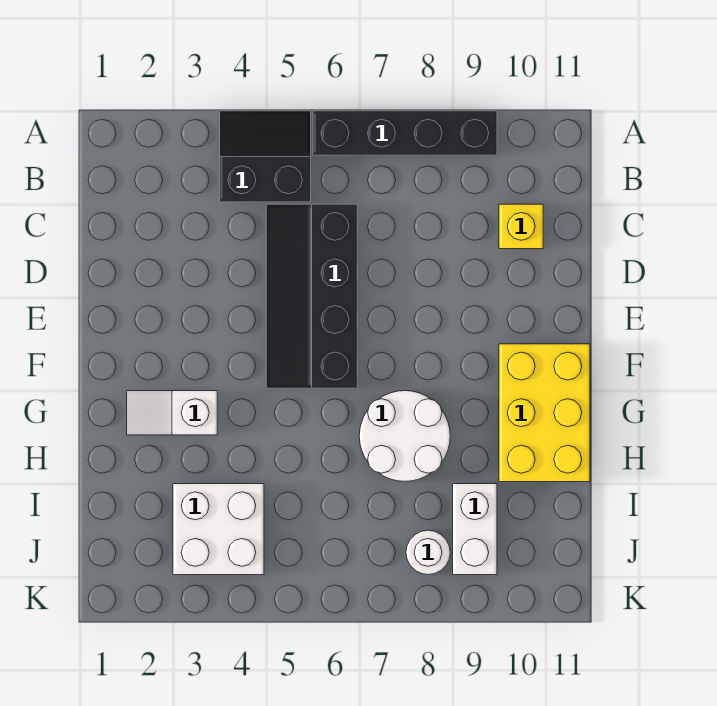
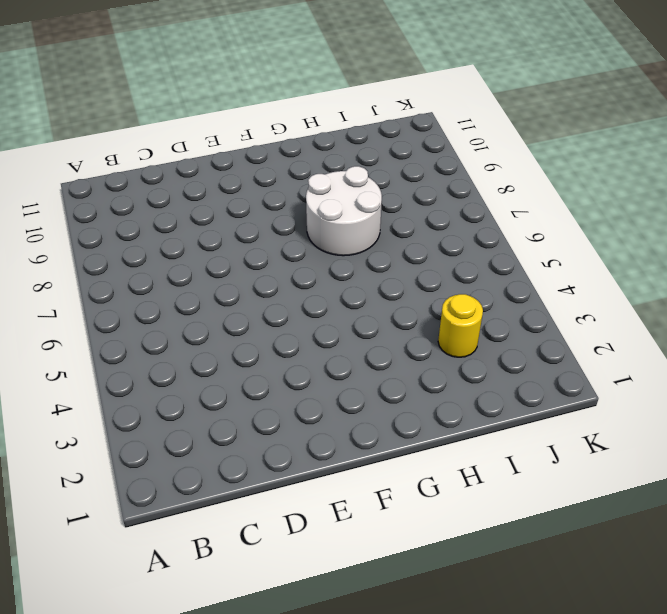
yellow round brick I3 level 1 -> white brick I3:J4 level 1
none -> black slope A4:B5 level 1 top B
none -> black brick A6:A9 level 1

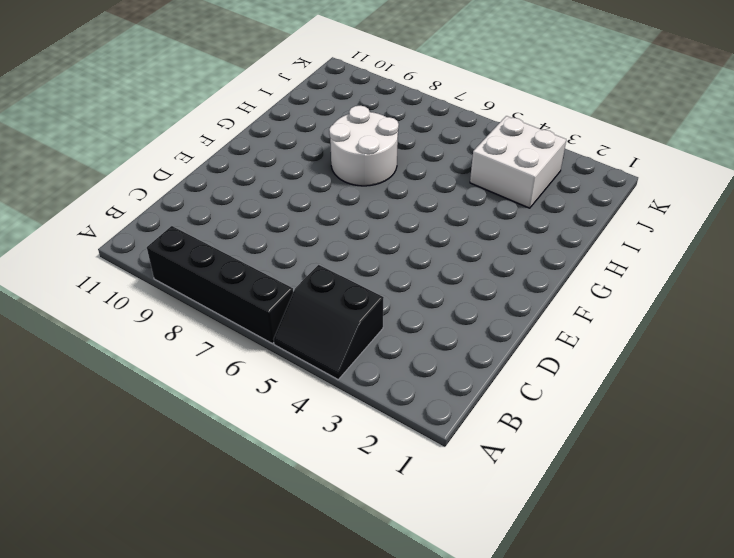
none -> black slope C5:F6 level 1 top 6
none -> yellow brick C10 level 1

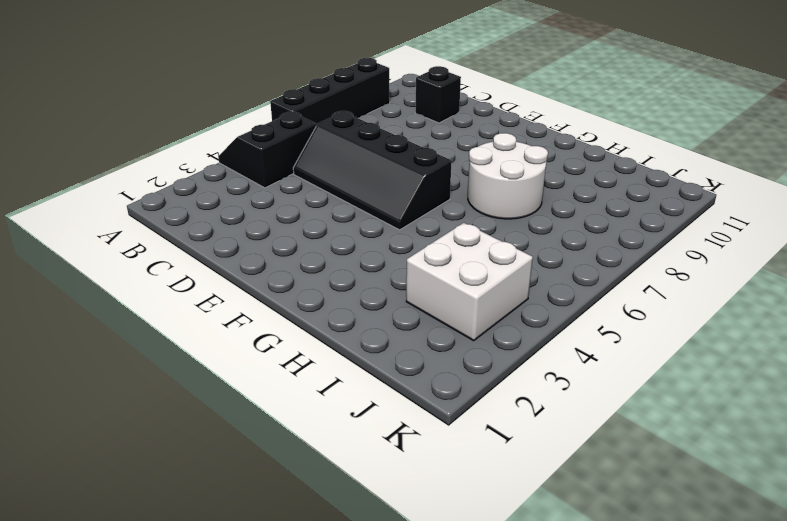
black brick C10 level 1 -> yellow brick C10 level 1
none -> yellow brick F10:H11 level 1
none -> white slope G2:G3 level 1 top 3

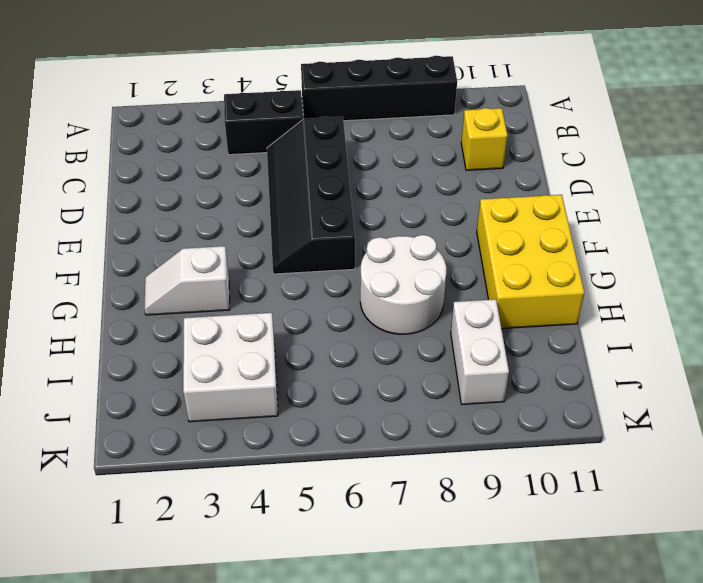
none -> white round brick J8 level 1

